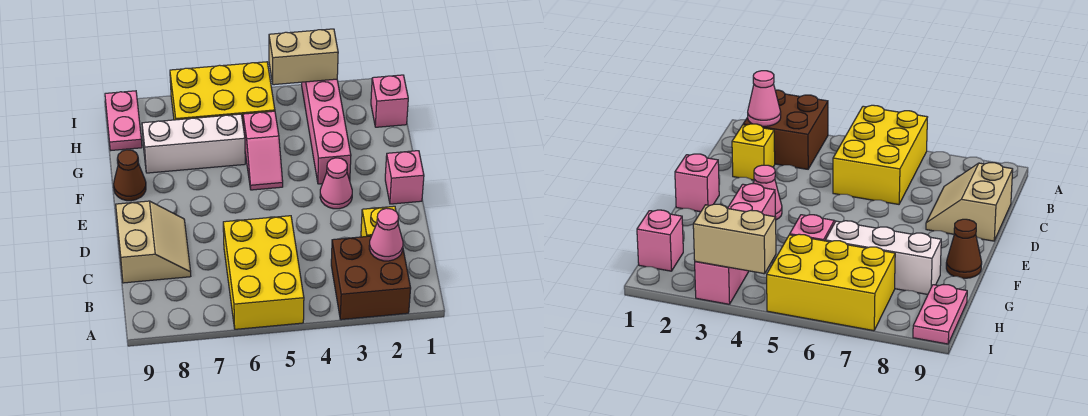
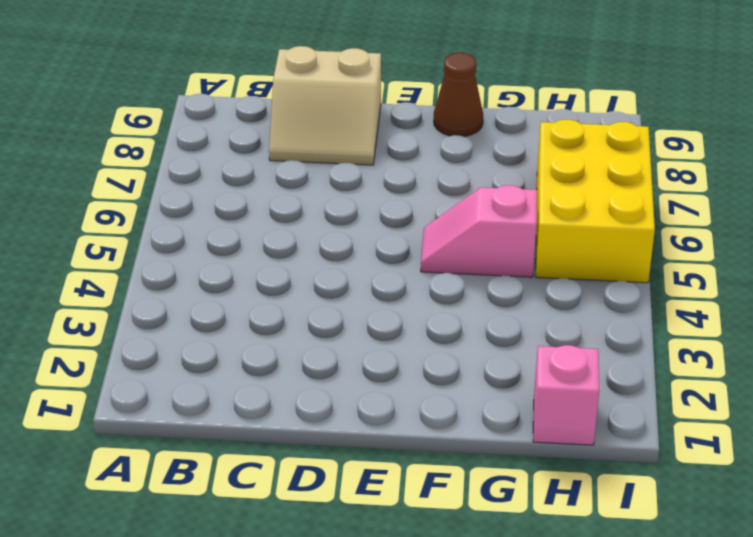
none -> brown brick A2:B3 level 1
none -> yellow brick A5:C6 level 1
none -> yellow brick C2 level 1

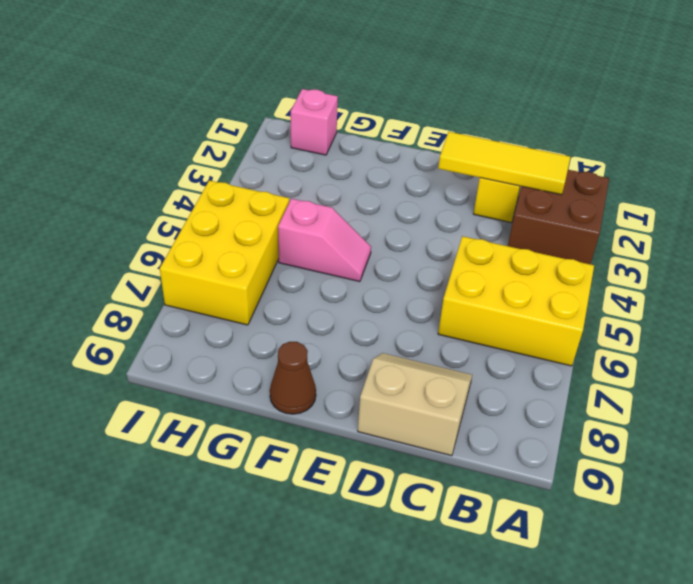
yellow tile B2:D2 level 2 -> pink cone B2 level 2
none -> pink brick E1 level 1
none -> pink cone E3 level 1
none -> pink brick F3:I3 level 1

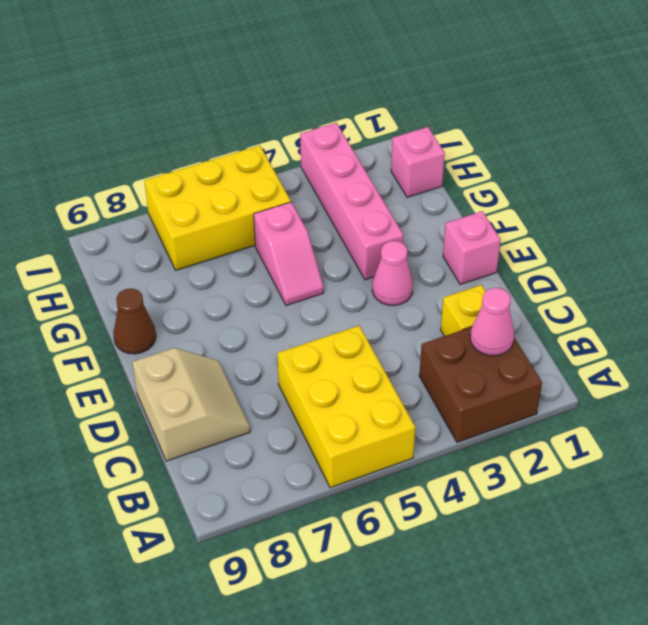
none -> white brick G6:G8 level 1
none -> pink plate H9:I9 level 1
none -> tan brick I3:I4 level 2

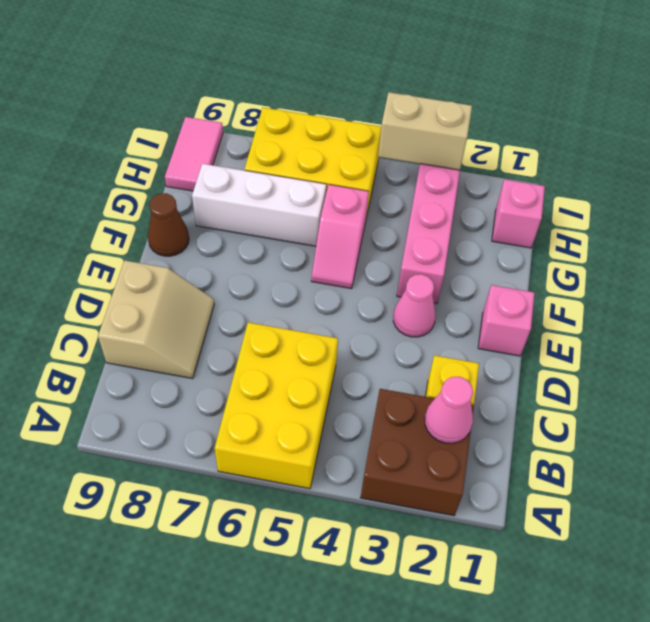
pink tile H9:I9 level 1 -> pink plate H9:I9 level 1

